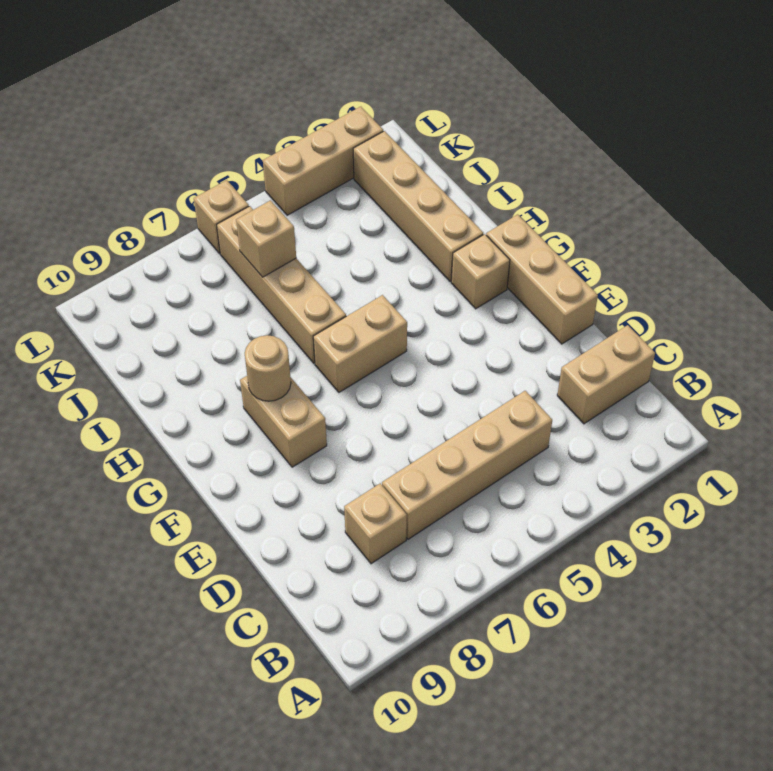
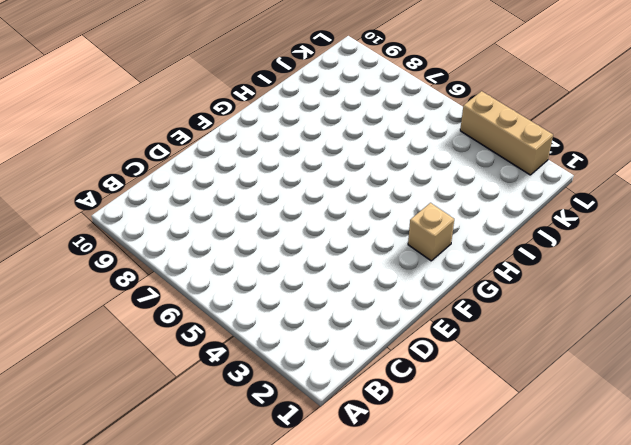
none -> tan brick C1:C2 level 1
none -> tan brick C4:C7 level 1
none -> tan brick C8 level 1

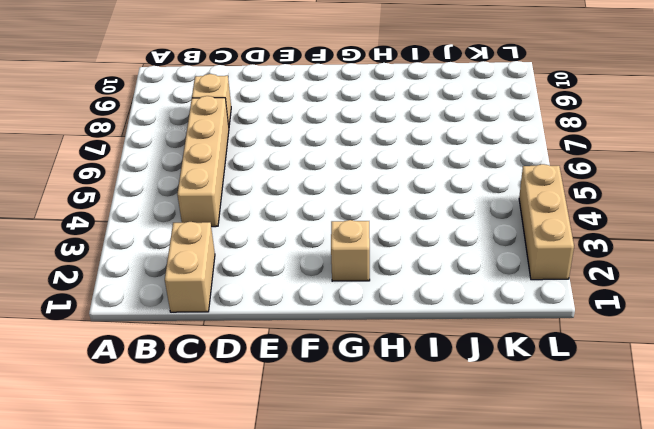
none -> tan brick E1:G1 level 1
none -> tan brick F8:G8 level 1
none -> tan brick G5:G6 level 1

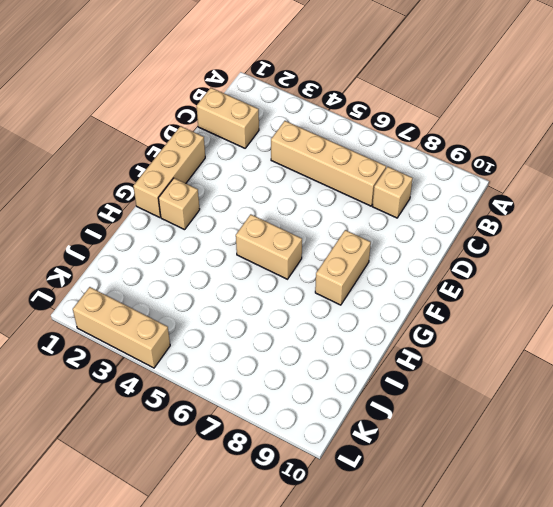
none -> tan brick H2:K2 level 1
none -> tan brick H6:K6 level 1
none -> tan brick L6 level 1

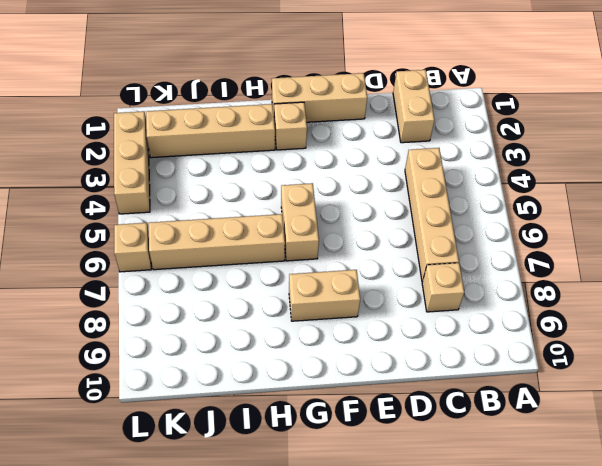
none -> tan round brick G8 level 2
none -> tan brick J6 level 2

